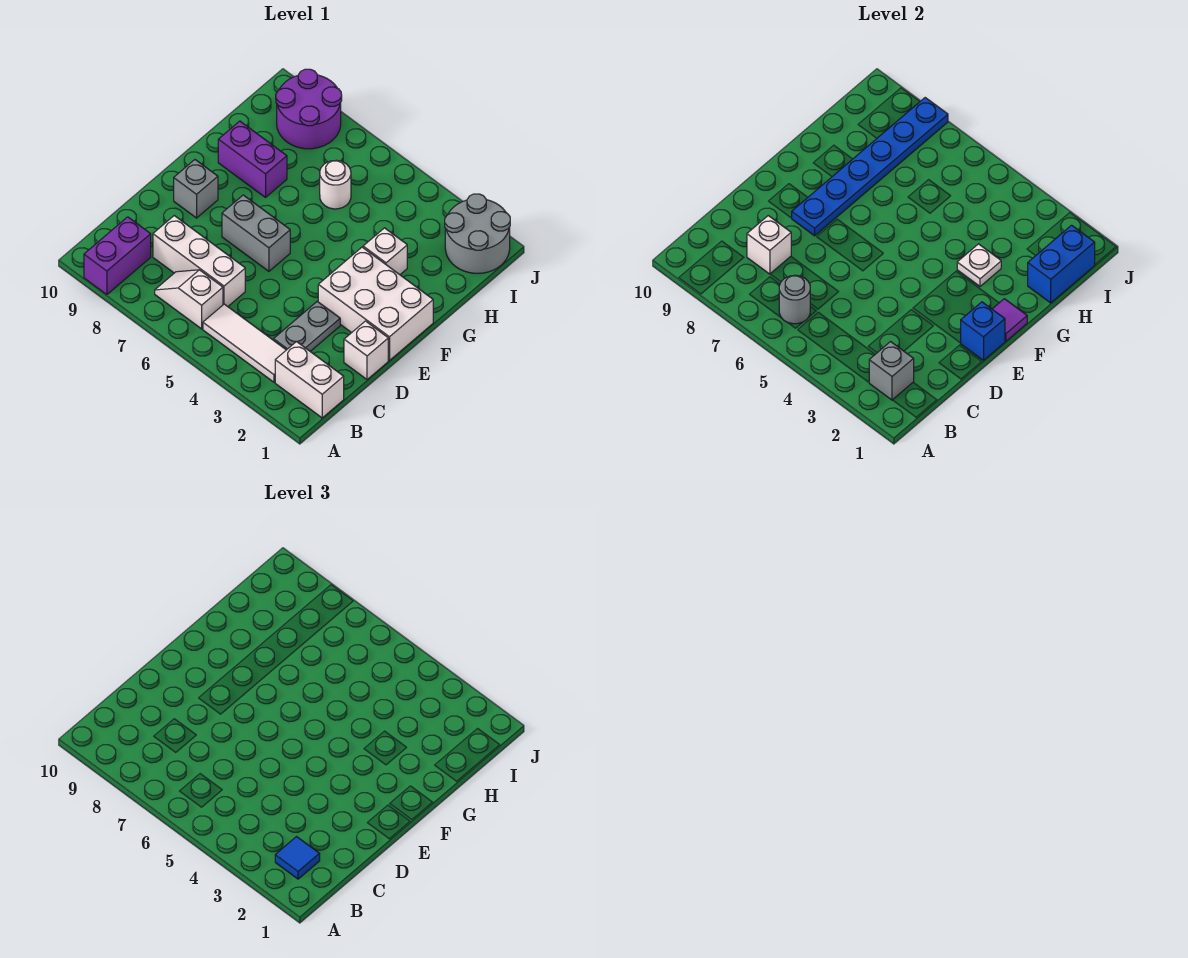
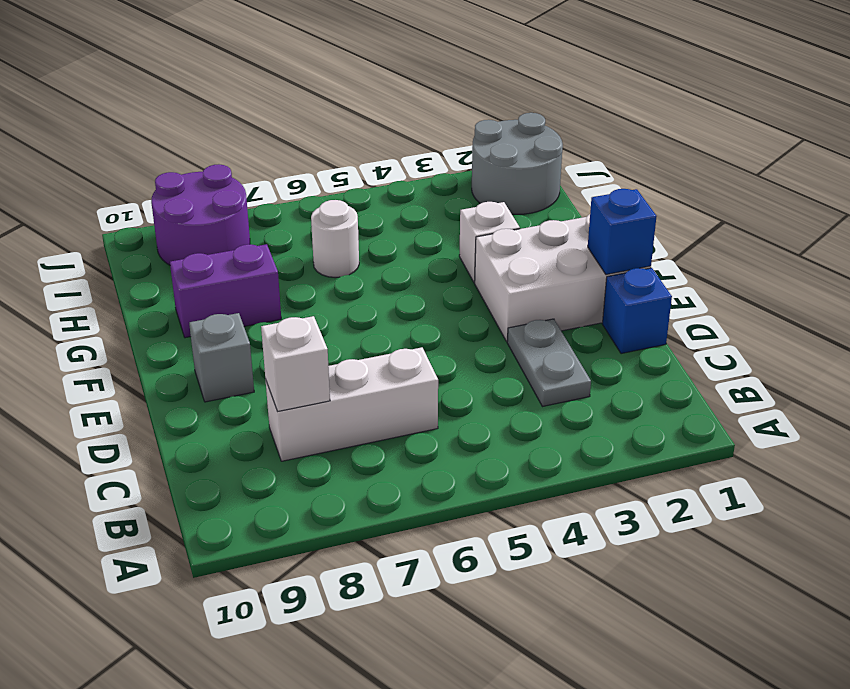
blue brick D1 level 1 -> white brick D1 level 1
none -> purple brick A9:B9 level 1
none -> white brick B1:B2 level 1
none -> white tile B3:B5 level 1

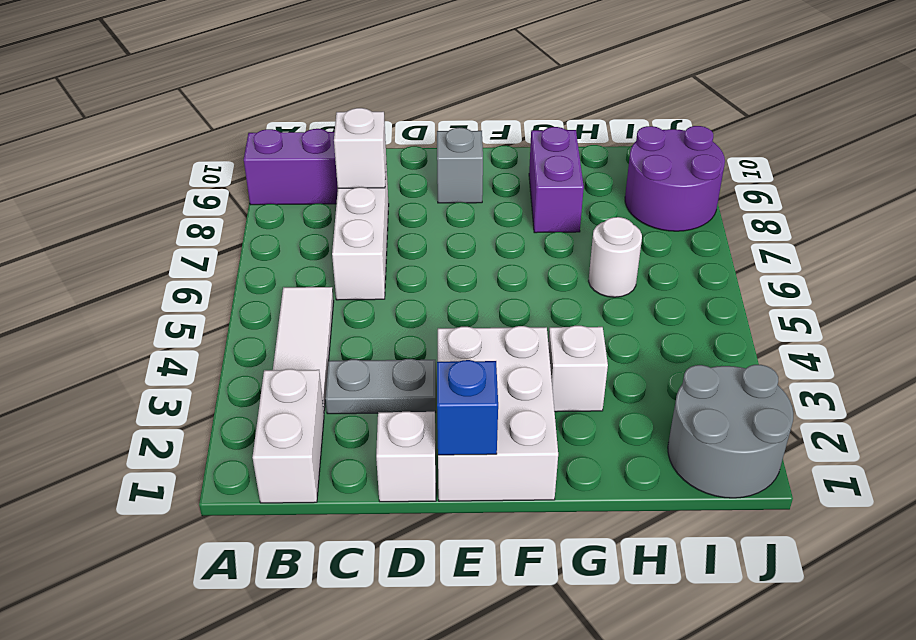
none -> white slope B6:B7 level 1 top 6
none -> grey brick E6:E7 level 1
none -> grey brick B2 level 2

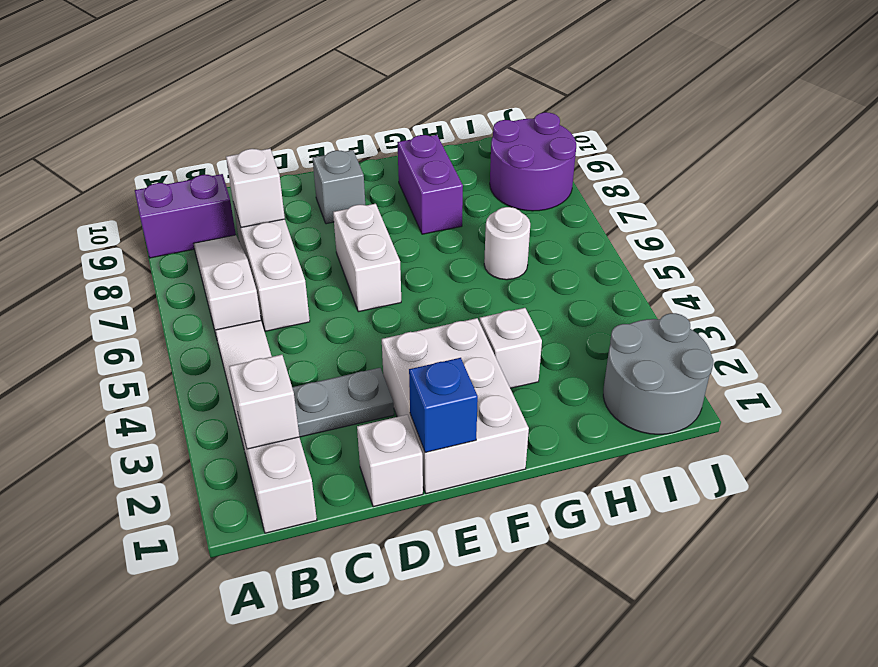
white brick B2 level 2 -> grey brick B2 level 2
white slope B6:B8 level 1 top 6 -> white slope B6:B7 level 1 top 6
white brick E6:E7 level 1 -> grey brick E6:E7 level 1
none -> grey round brick B6 level 2
none -> blue plate E8:J8 level 2
none -> purple tile F1 level 2

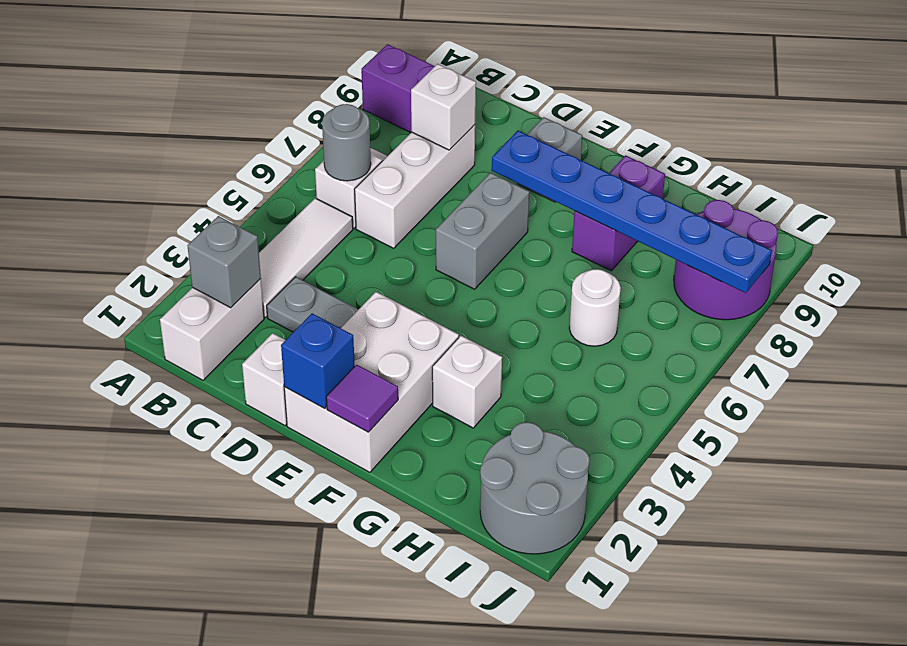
none -> white plate G3 level 2
none -> blue brick H1:I1 level 2
none -> blue tile B2 level 3

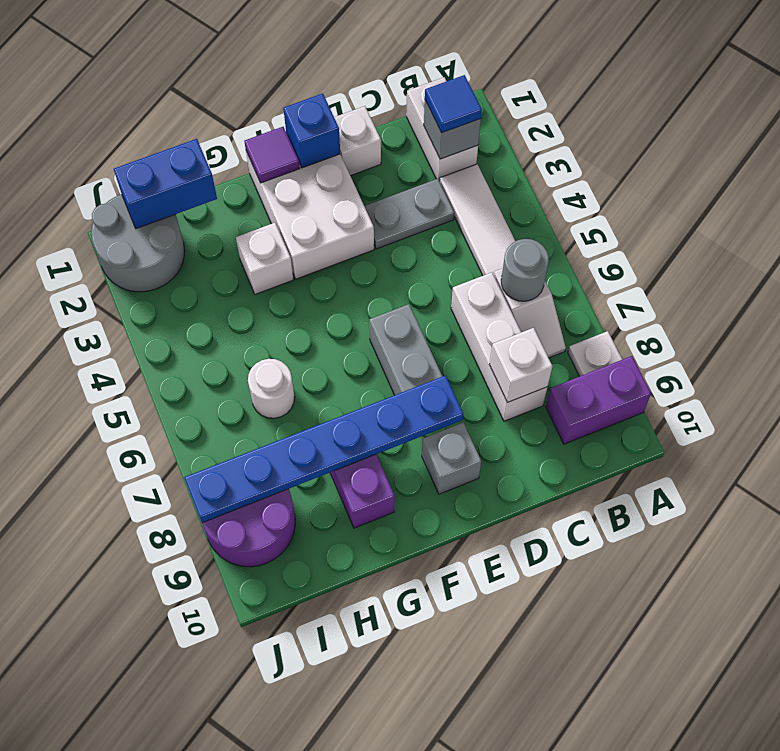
white plate A8 level 1 -> white plate G3 level 2

